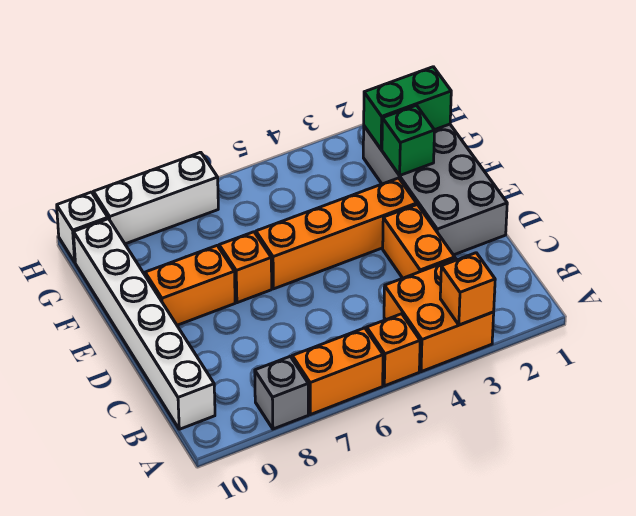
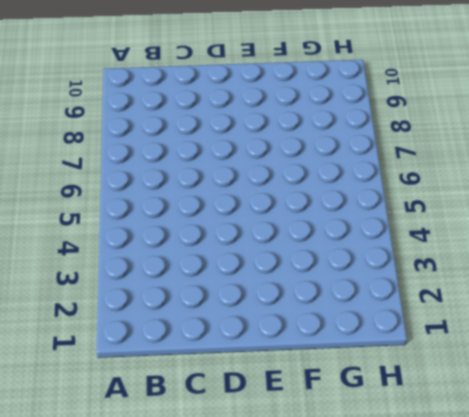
none -> orange brick A3:B4 level 1
none -> orange brick A5 level 1
none -> orange brick A6:A7 level 1

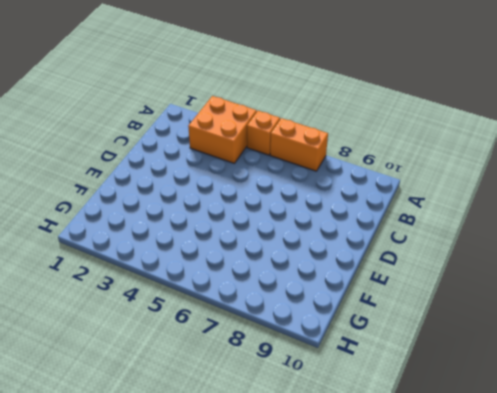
none -> grey brick A8 level 1
none -> white brick B10:G10 level 1
none -> orange brick C3:D3 level 1

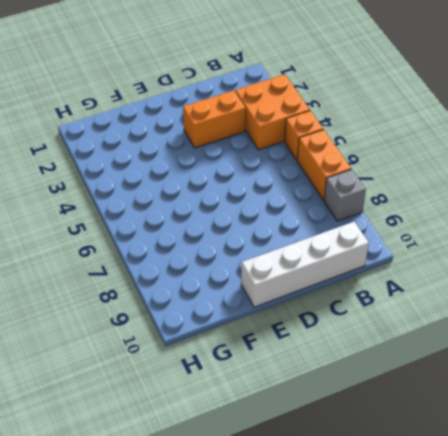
white brick B10:E10 level 1 -> white brick B10:G10 level 1
none -> grey brick D1:G2 level 1
none -> orange brick E3:E6 level 1
none -> orange brick E7 level 1

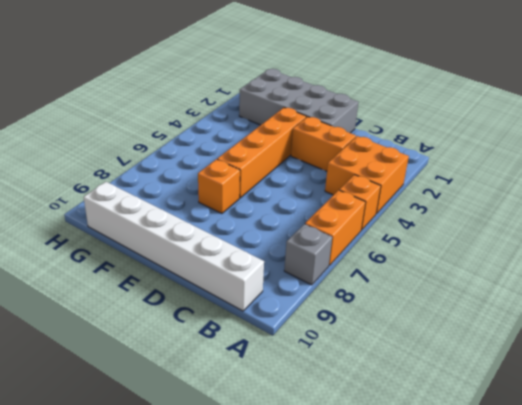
none -> orange brick E8:E9 level 1
none -> white brick H7:H9 level 1
none -> white brick H10 level 1

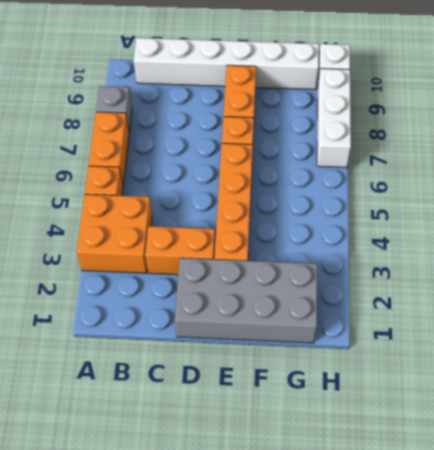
none -> orange brick A3 level 2
none -> green brick F2 level 2
none -> green brick G1:G2 level 2

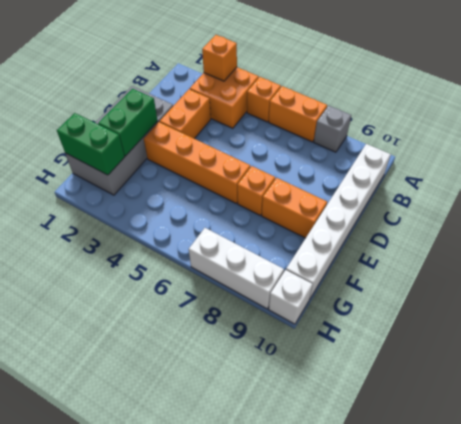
green brick E2:F2 level 2 -> green brick F2 level 2

